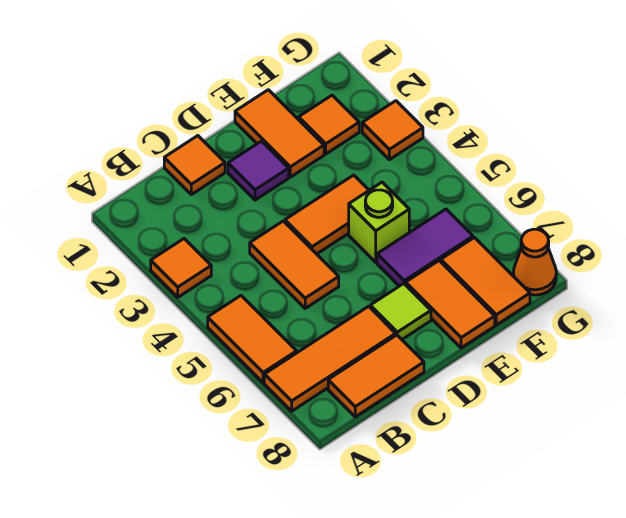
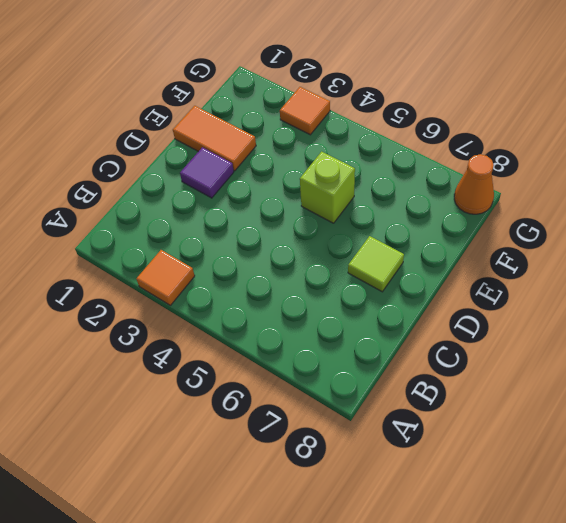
none -> orange tile A5:A6 level 1
none -> orange tile A7:C7 level 1
none -> orange tile B8:C8 level 1

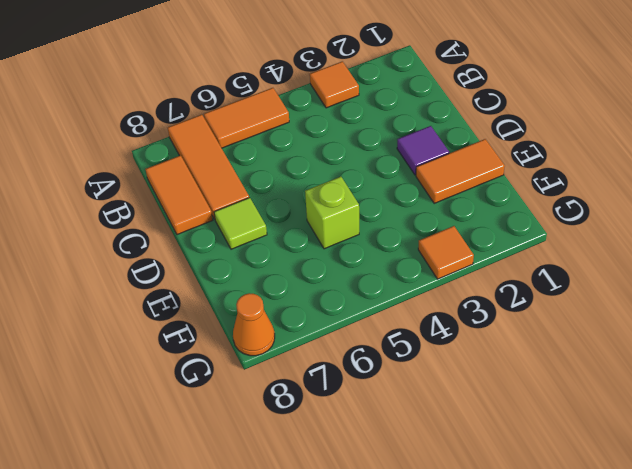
none -> orange tile C1 level 1
none -> orange tile C4:C5 level 1
none -> orange tile D4:E4 level 1

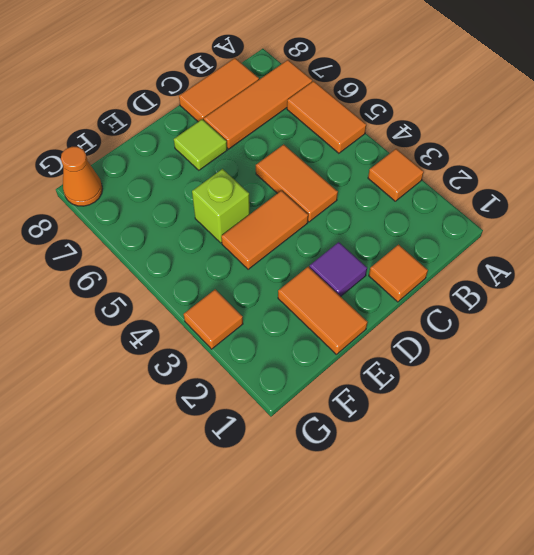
none -> purple tile E6:F6 level 1
none -> orange tile E7:E8 level 1
none -> orange tile F2 level 1

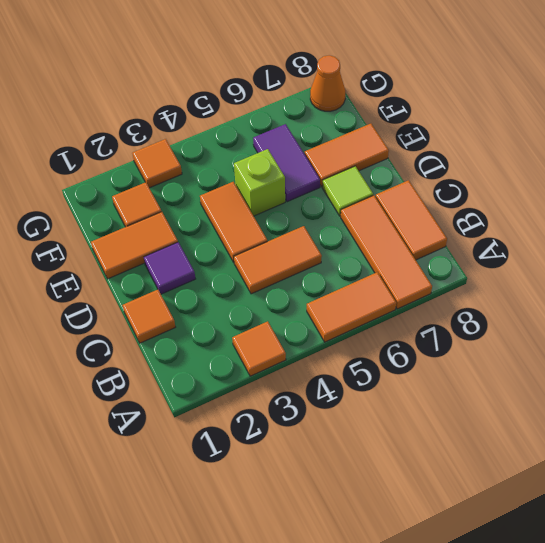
none -> orange tile F7:F8 level 1

